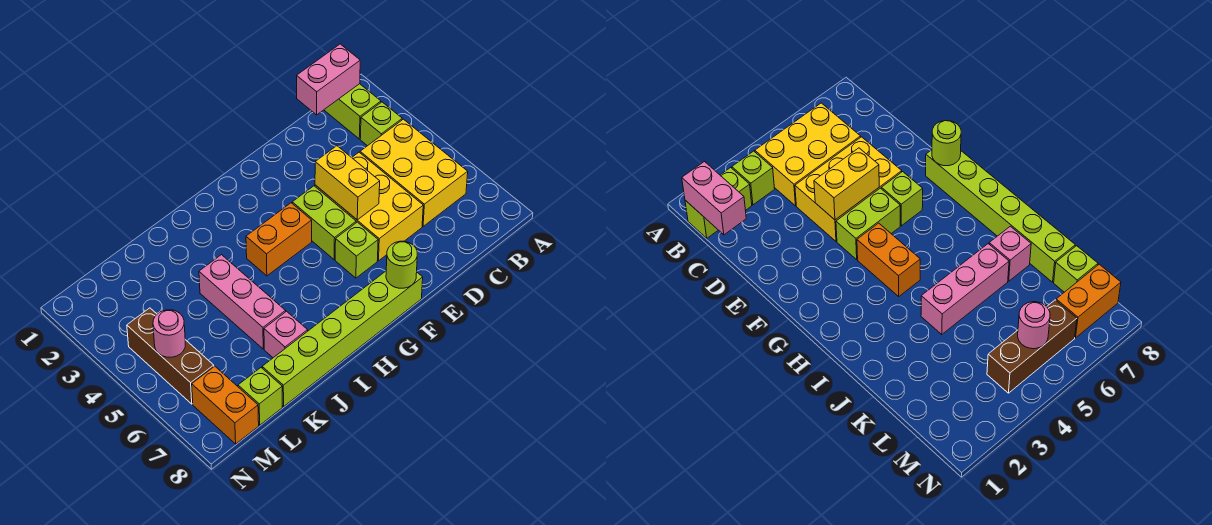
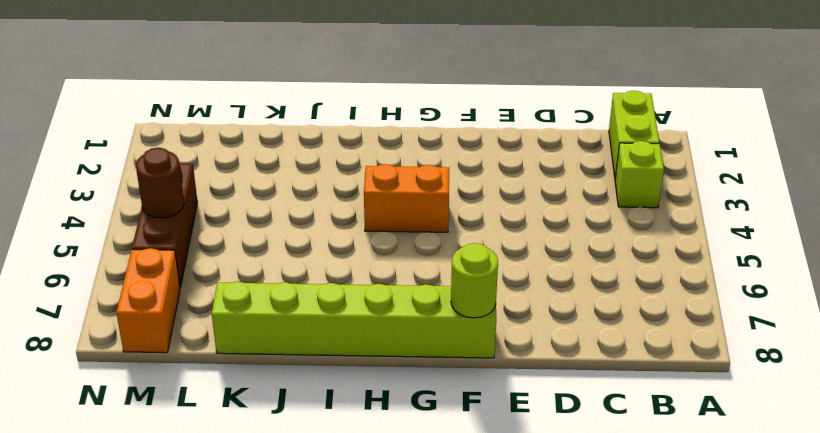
brown round brick M5 level 2 -> pink round brick M5 level 2
none -> yellow brick B4:C6 level 1
none -> yellow brick D4:E6 level 1
none -> lime brick F4:F5 level 1

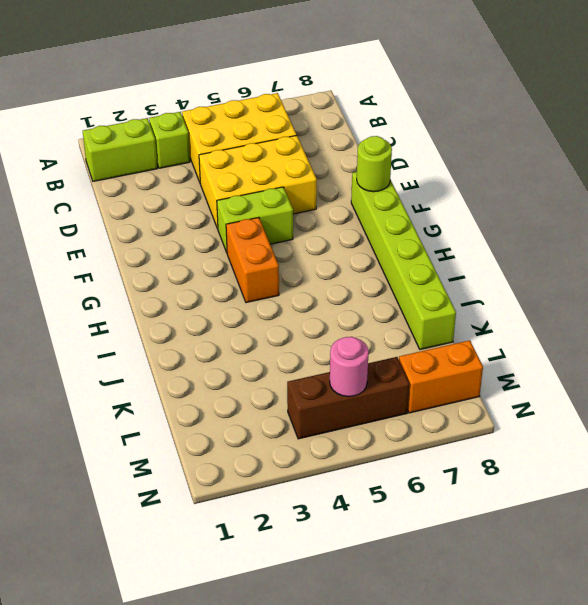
none -> lime brick F6 level 1
none -> pink brick J4:J6 level 1
none -> pink brick J7 level 1

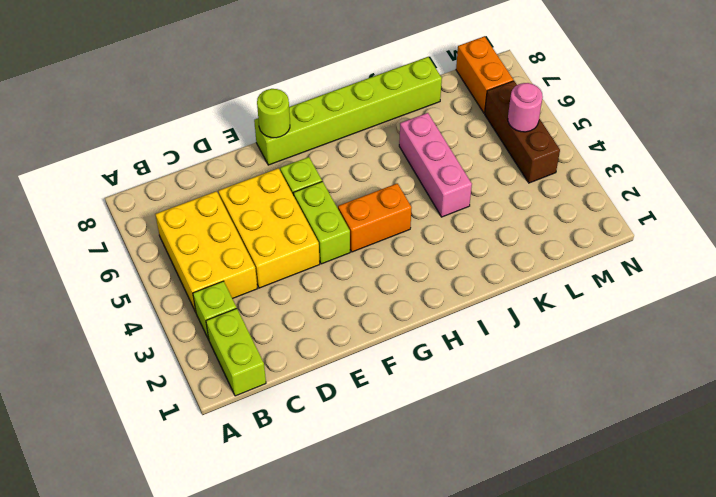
none -> pink brick J7 level 1
none -> lime brick L8 level 1
none -> pink brick B1:C1 level 2

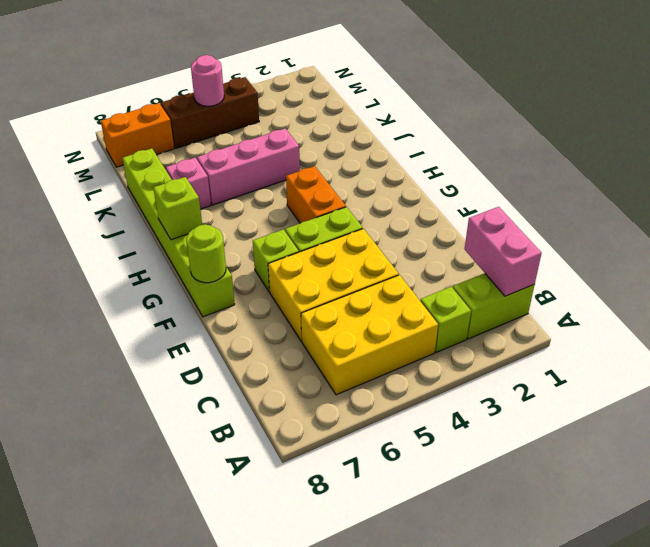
lime brick H8 level 2 -> lime brick L8 level 1
none -> yellow brick E4:E5 level 2

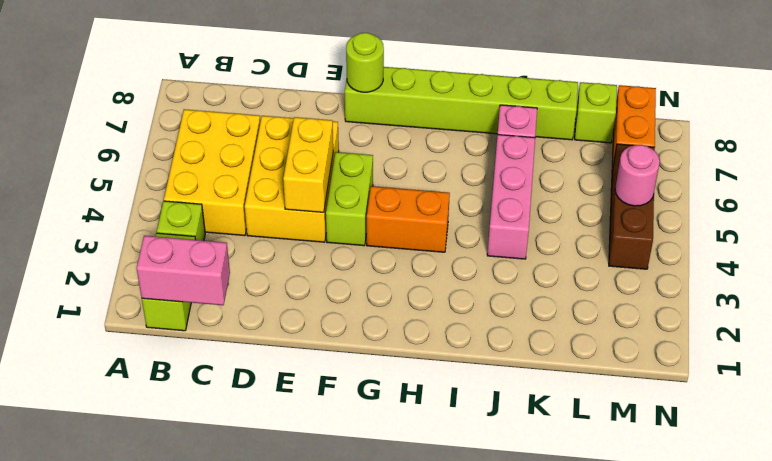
none -> lime brick F6 level 1

